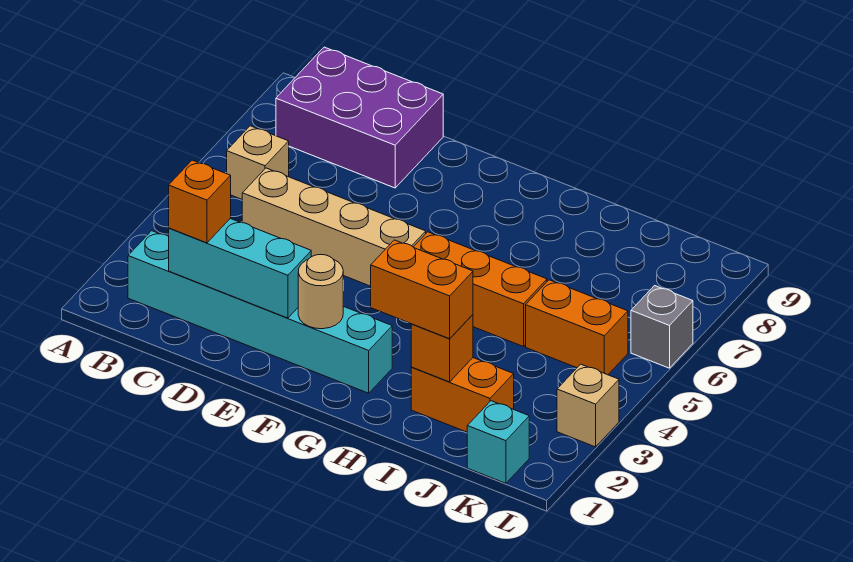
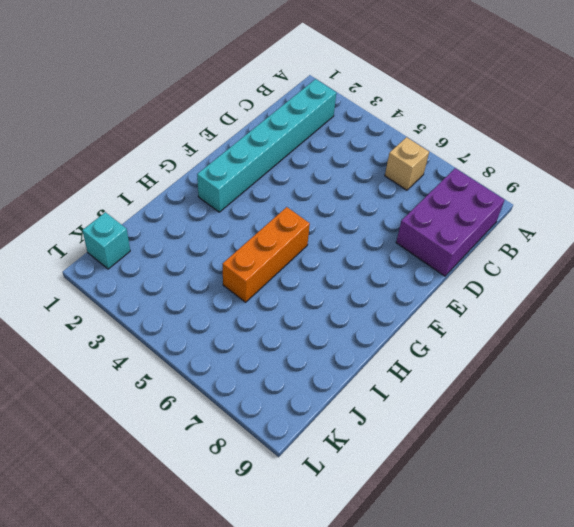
none -> tan brick C5:F5 level 1
none -> orange brick I2:J2 level 1
none -> orange brick J5:K5 level 1

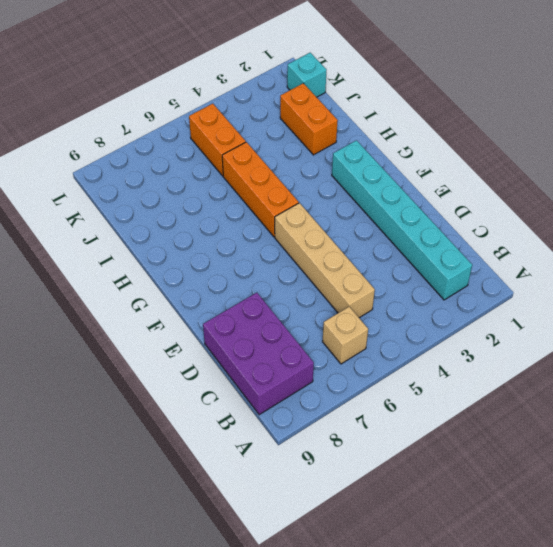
none -> tan brick L3 level 1
none -> grey brick L6 level 1
none -> cyan brick C2:E2 level 2

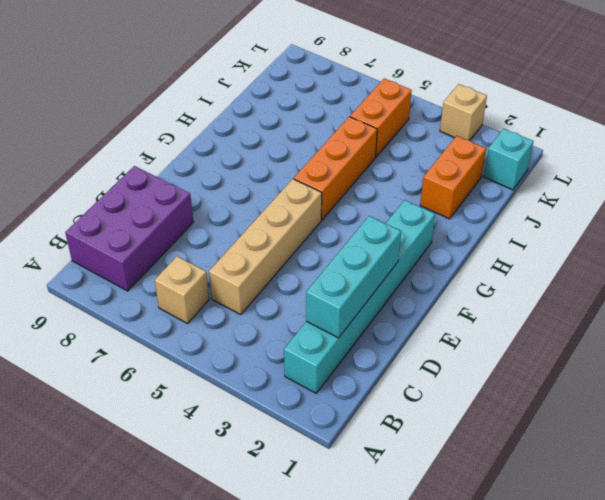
none -> grey brick L6 level 1
none -> tan round brick F2 level 2
none -> orange brick I2 level 2

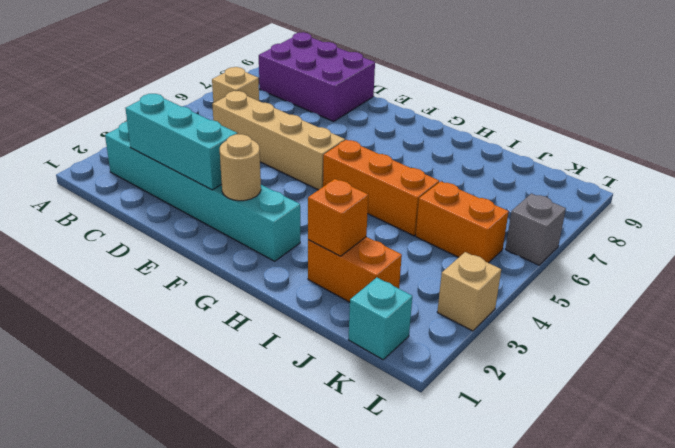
none -> orange brick C2 level 3
none -> orange brick H2:I2 level 3

